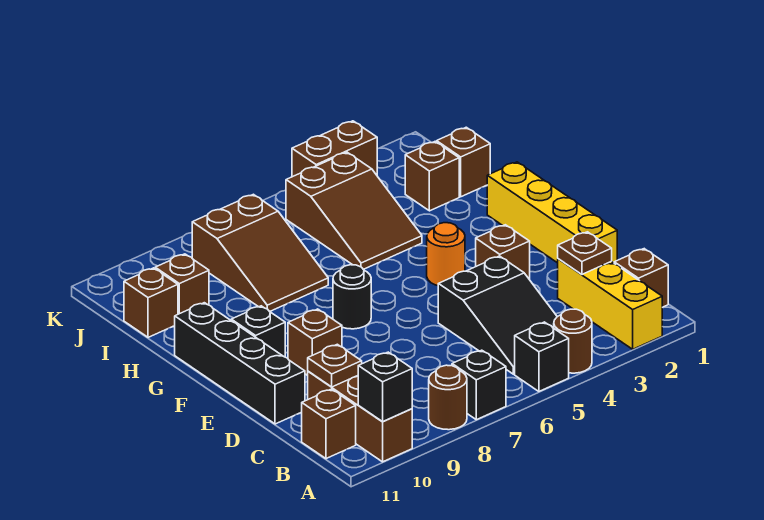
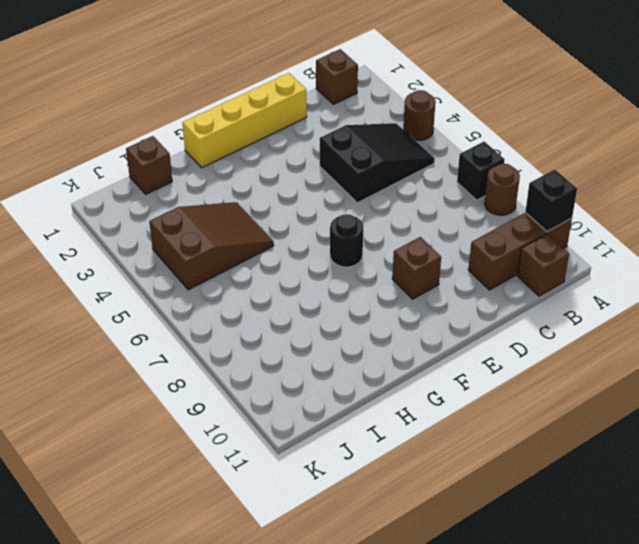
none -> yellow brick A2:C2 level 1
none -> black brick A5 level 1
none -> black brick D11:G11 level 1

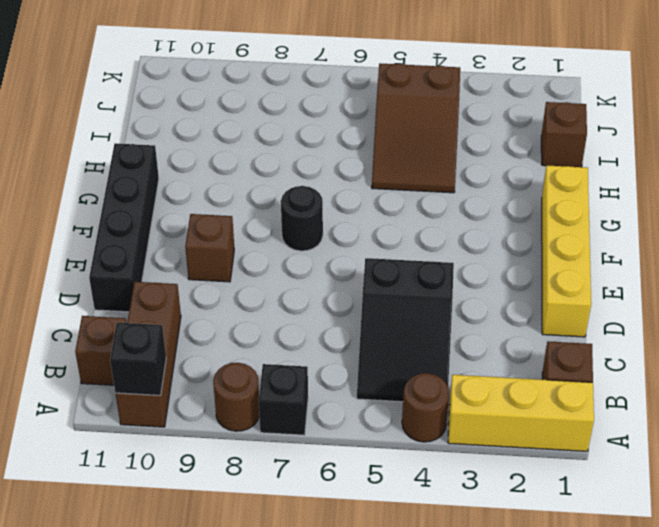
yellow brick A1:A3 level 1 -> yellow brick A2:C2 level 1
none -> black brick A5 level 1
none -> brown brick E3 level 1
none -> orange round brick F4 level 1

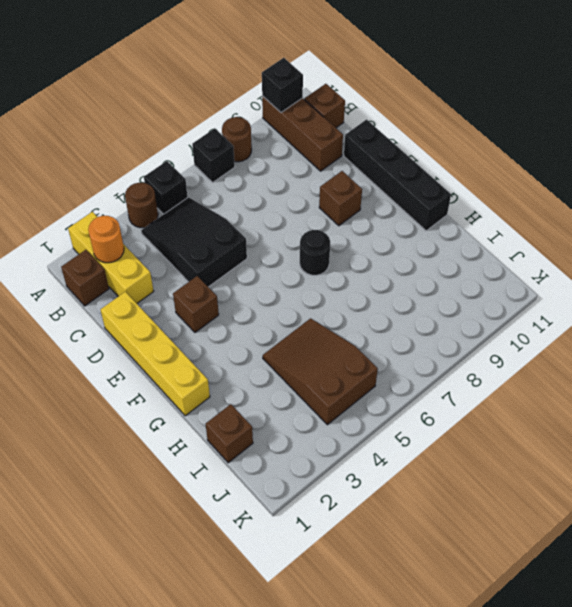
orange round brick B2 level 2 -> orange round brick F4 level 1
none -> black brick F10 level 1
none -> brown slope H7:J8 level 1 top J
none -> brown brick I2 level 1

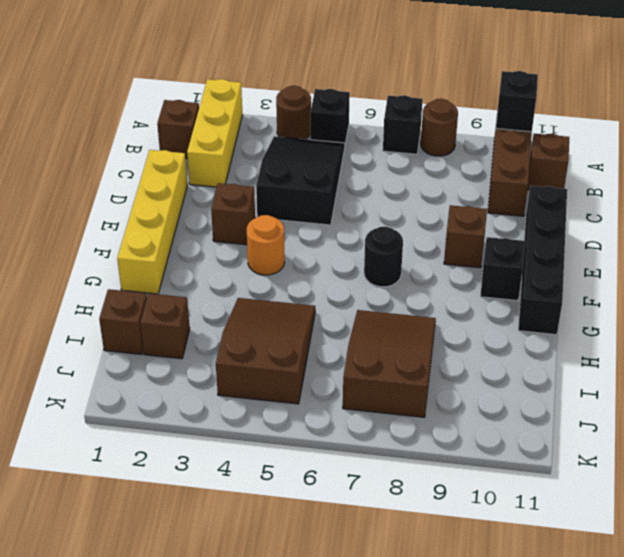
none -> brown brick I10 level 1
none -> brown brick I11 level 1
none -> brown brick K3:K4 level 1

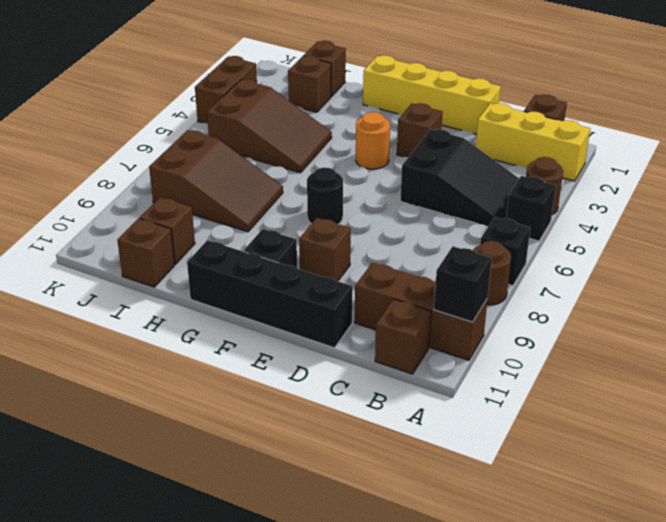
none -> brown plate C2 level 2
none -> brown plate C10 level 2

